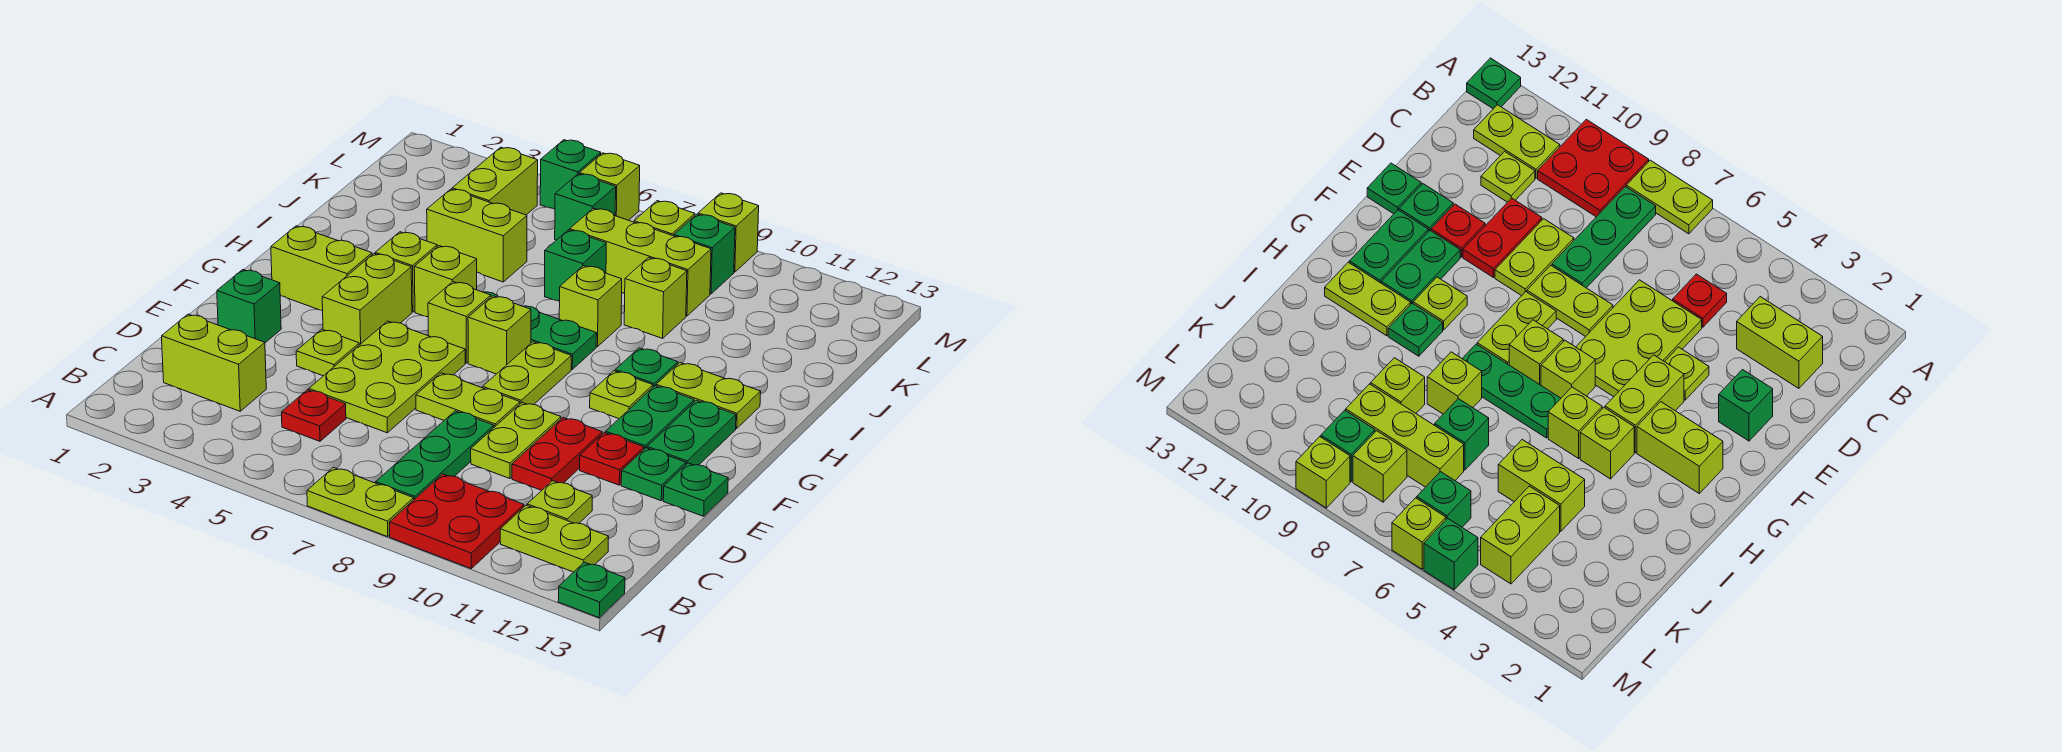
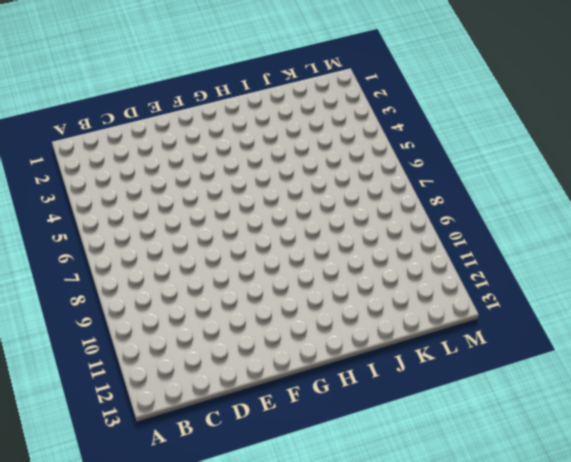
none -> lime plate A7:A8 level 1
none -> red plate A9:B10 level 1
none -> green plate A13 level 1
none -> green plate B8:D8 level 1

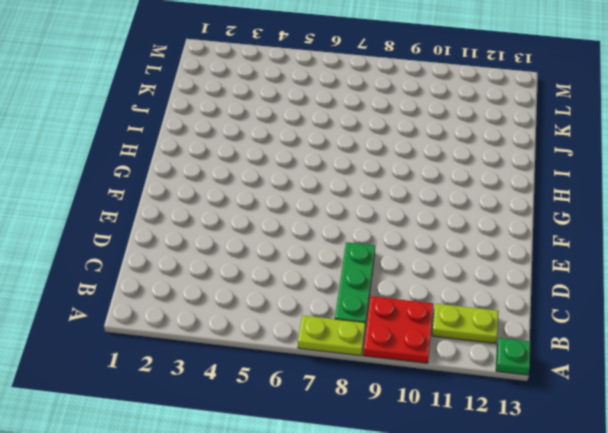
none -> lime brick C2:C3 level 1
none -> red plate C5 level 1
none -> lime plate C11 level 1
none -> lime plate D5:F6 level 1

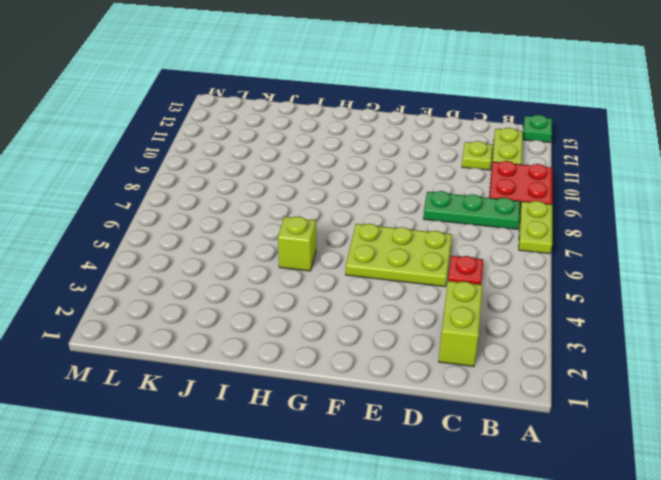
none -> lime plate D9:E9 level 1
none -> red plate D10:E10 level 1
none -> green brick E2 level 1
none -> lime plate E4 level 1

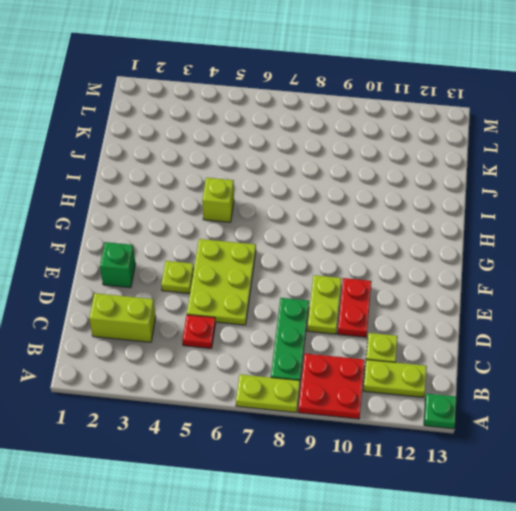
none -> lime plate E7:E8 level 1
none -> red plate E11 level 1
none -> green plate E12 level 1
none -> green plate E13 level 1

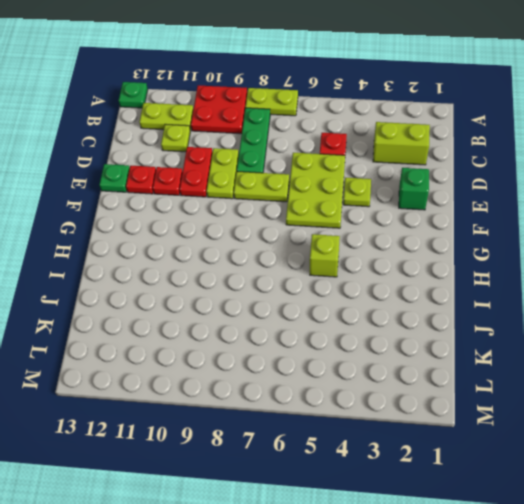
red plate E12 level 1 -> green plate E12 level 1
none -> lime brick F4:G4 level 1
none -> lime plate F8:G8 level 1
none -> green plate F11:G11 level 1
none -> green plate F12:G12 level 1

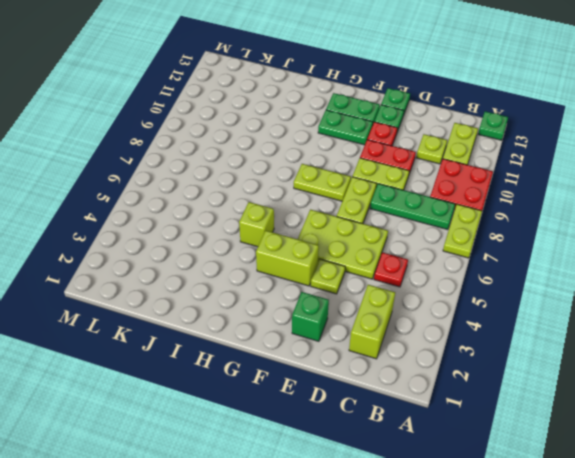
none -> lime brick G2:G3 level 1
none -> lime brick G6 level 1
none -> lime brick G7 level 1
none -> lime plate G10 level 1

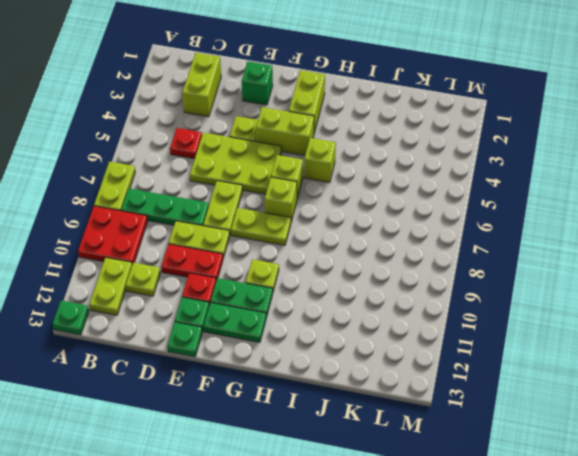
none -> lime brick H4 level 1
none -> green plate H6:H8 level 1
none -> green plate H10 level 1
none -> lime plate H11:H12 level 1

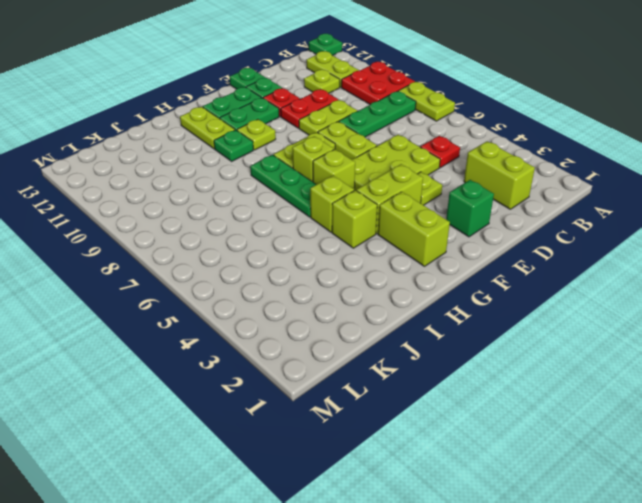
none -> lime brick I8 level 1
none -> lime brick J4:J5 level 1
none -> green brick J7 level 1
none -> lime brick J9 level 1

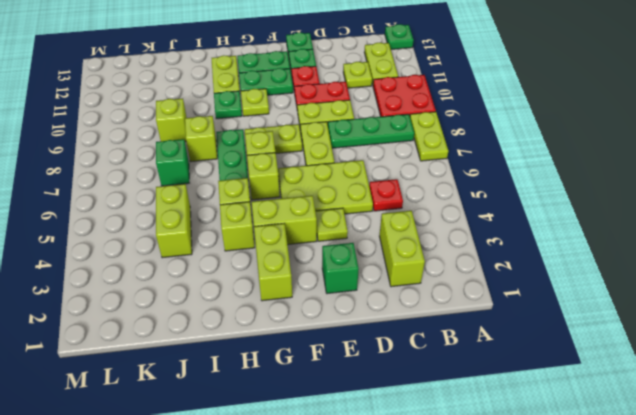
none -> lime brick K4:L4 level 1
none -> lime brick K7:K9 level 1
none -> green brick L6 level 1
none -> lime brick L8 level 1

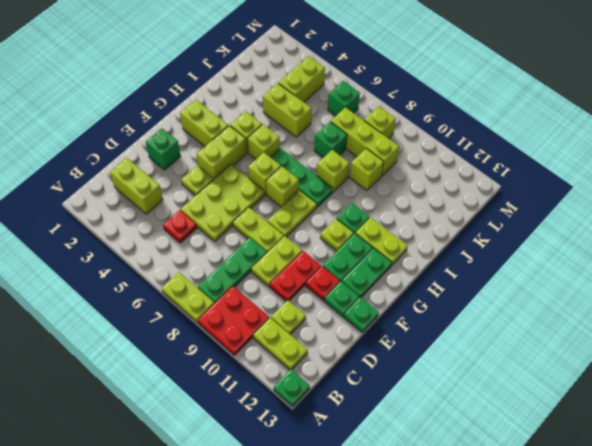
none -> green brick L9 level 1
none -> green brick M5 level 1
none -> lime brick M6 level 1
none -> lime brick M9 level 1

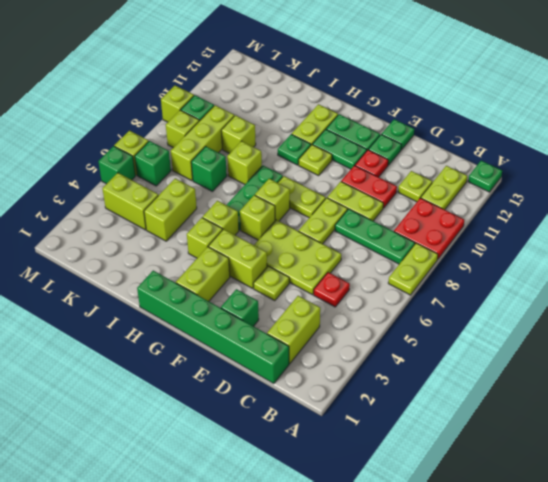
green brick C1:H1 level 1 -> none

